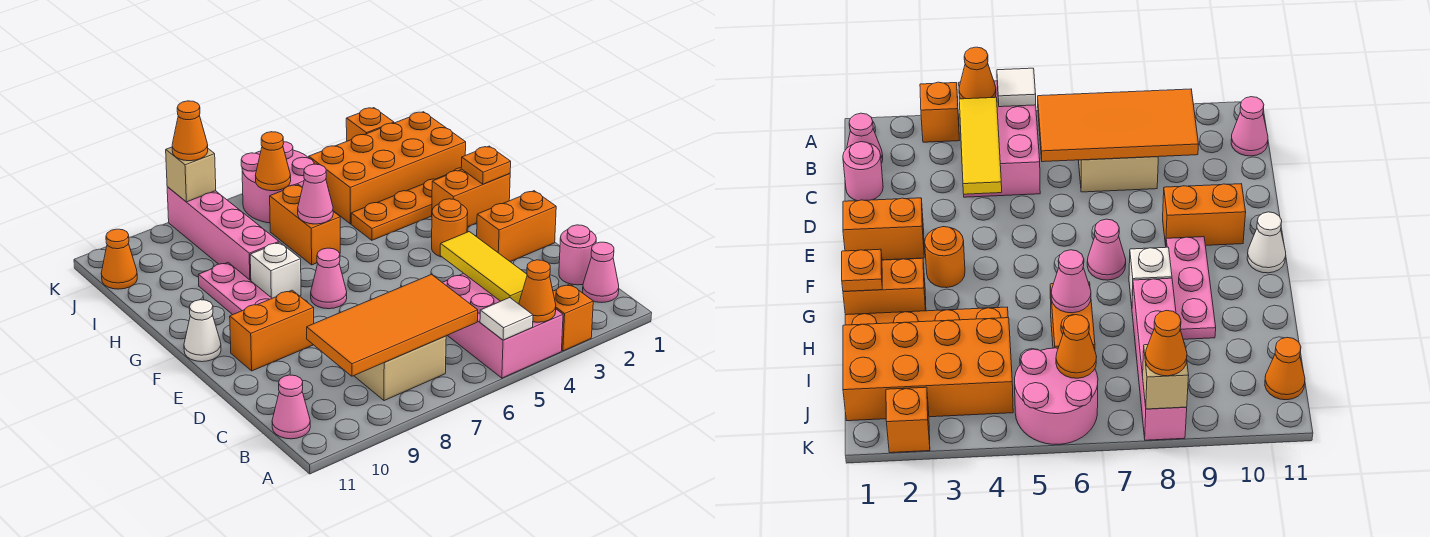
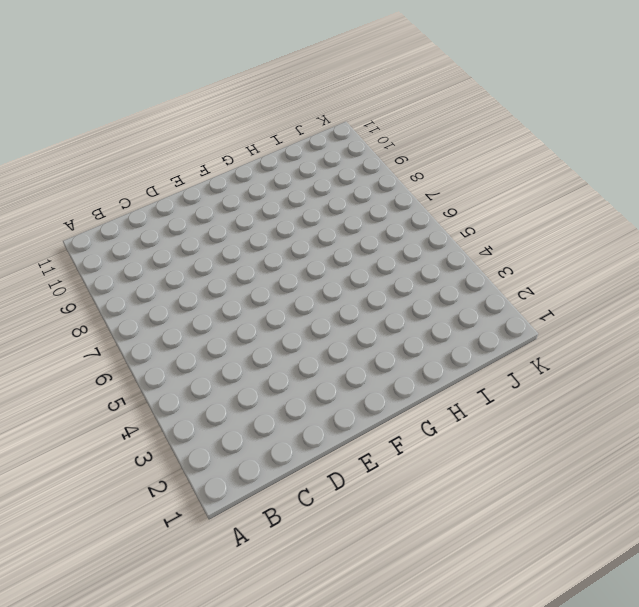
none -> orange brick A3 level 1
none -> pink brick A4:C5 level 1
none -> pink cone B1 level 1
none -> tan brick B7:C8 level 1

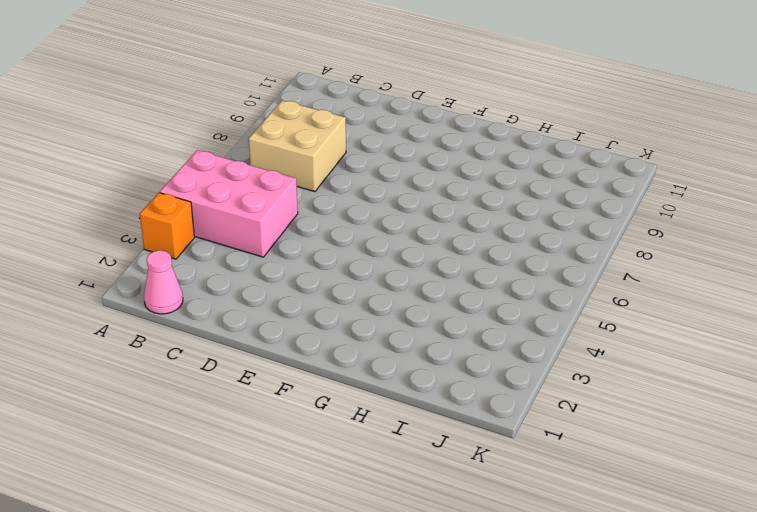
none -> pink cone B11 level 1
none -> pink round brick C1 level 1
none -> orange brick E1:E2 level 1
none -> orange brick E9:E10 level 1

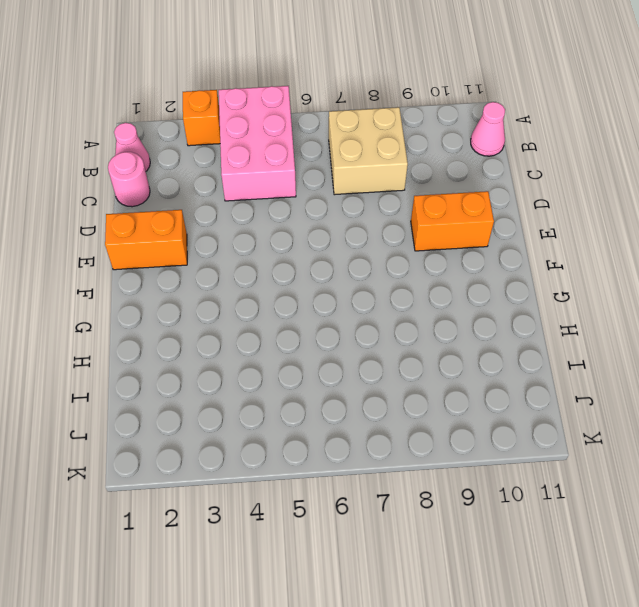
none -> orange round brick F3 level 1
none -> pink cone F7 level 1
none -> pink plate F9:H9 level 1
none -> white cone F11 level 1

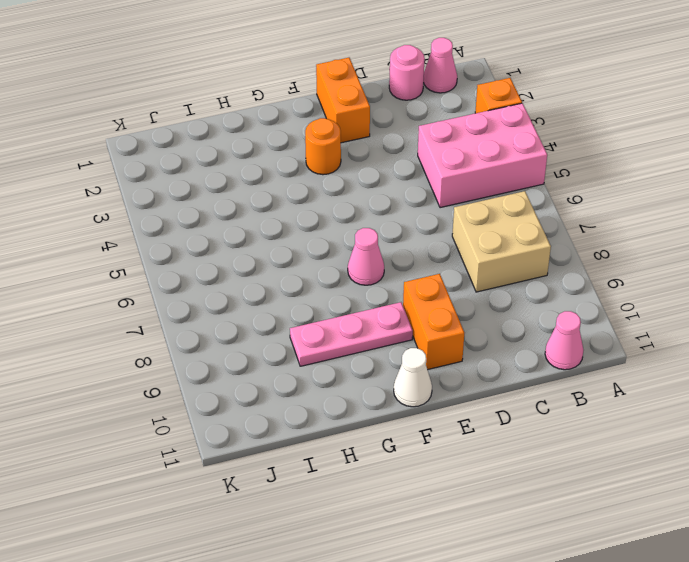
none -> orange brick G1:G2 level 1
none -> white brick G8 level 1
none -> orange plate H1:H4 level 1
none -> orange brick H6:I6 level 1

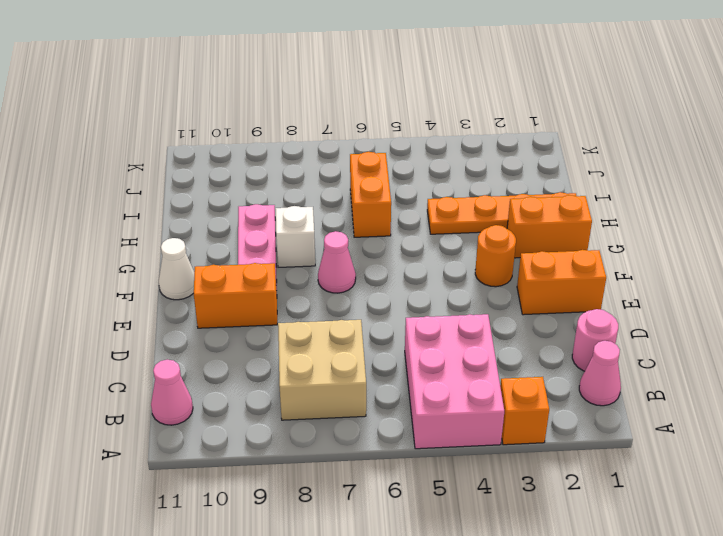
none -> pink brick H8:K8 level 1
none -> orange brick I1:J4 level 1
none -> pink round brick J5:K6 level 1
none -> orange cone J11 level 1

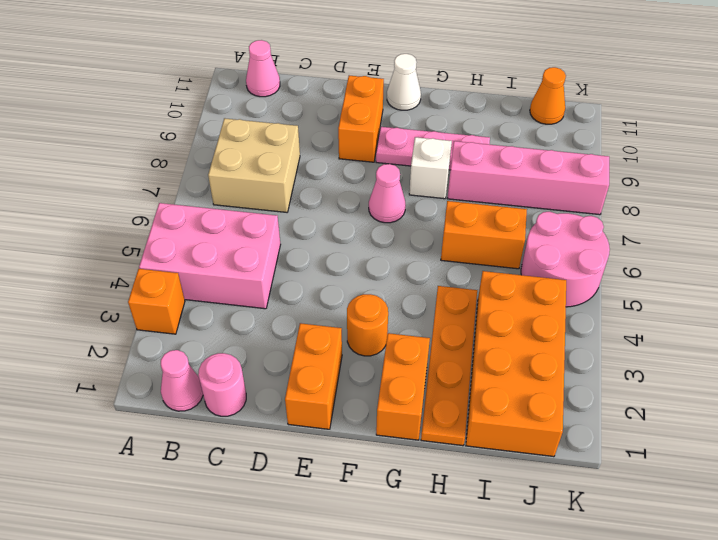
none -> orange brick K2 level 1
none -> orange cone A4 level 2
none -> white tile A5 level 2
none -> yellow tile B4:D4 level 2

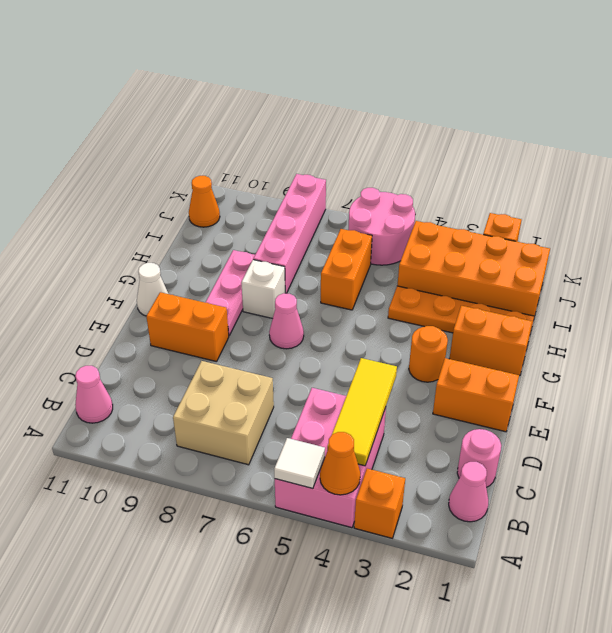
none -> orange tile B6:C9 level 2
none -> orange plate G1 level 2
none -> pink cone H6 level 2
none -> orange cone J6 level 2

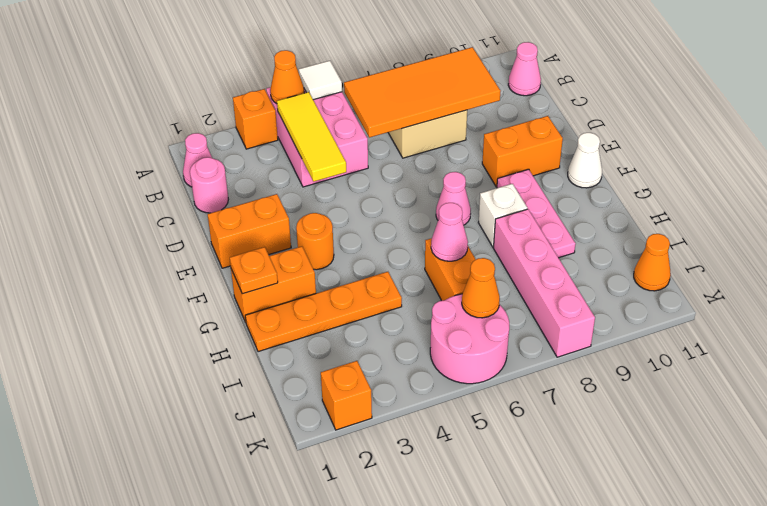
none -> orange brick I1:J4 level 1
none -> tan brick K8 level 2
none -> orange cone K8 level 3

